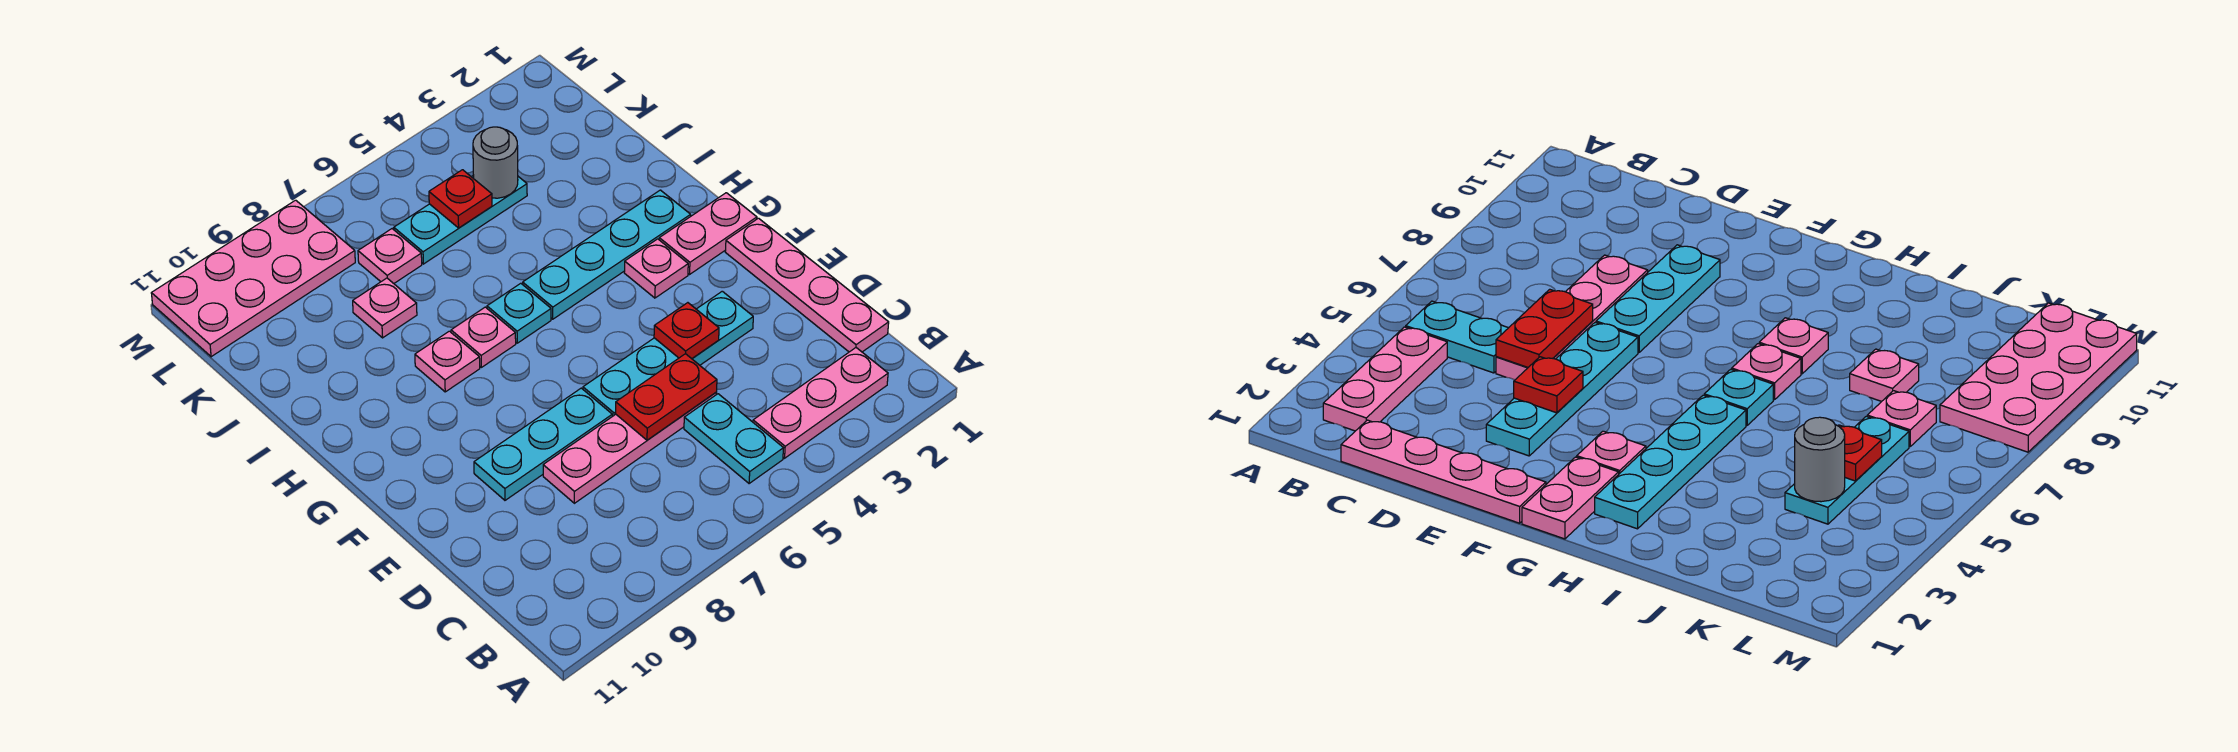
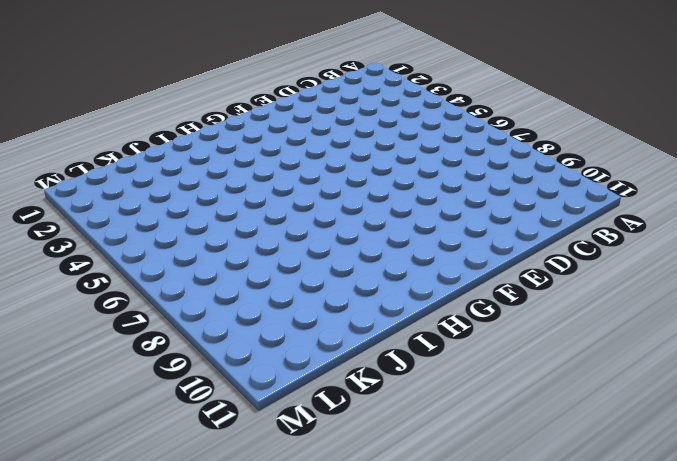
none -> pink plate B2:B4 level 1
none -> cyan plate B5:C5 level 1
none -> pink plate C1:F1 level 1

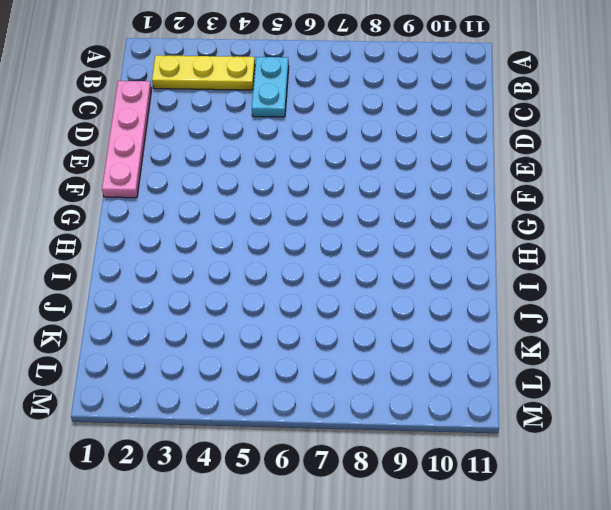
yellow plate B2:B4 level 1 -> pink plate B2:B4 level 1
none -> pink plate D5:D8 level 1
none -> cyan plate E3:E6 level 1
none -> cyan plate E7:E9 level 1

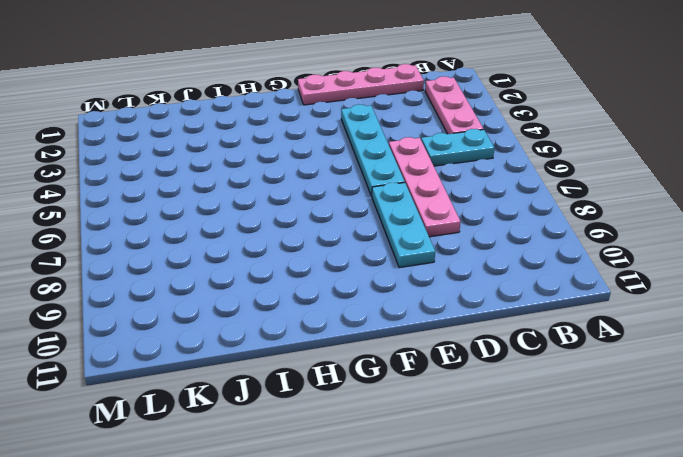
none -> pink plate G1:G2 level 1
none -> pink plate G3 level 1
none -> cyan plate H2:H5 level 1

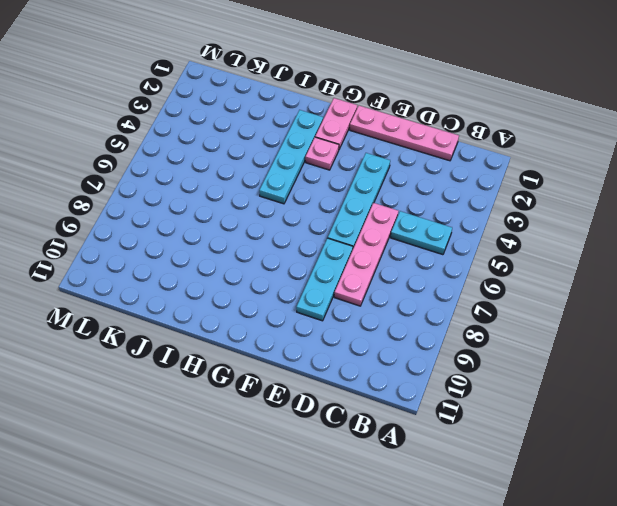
none -> pink plate B2:B4 level 1
none -> cyan plate H6 level 1
none -> pink plate H7 level 1

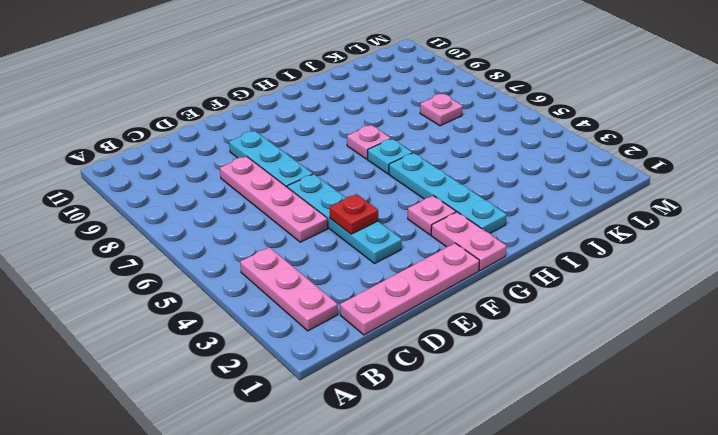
none -> cyan plate B5:C5 level 1
none -> pink plate H8 level 1
none -> pink plate J8 level 1

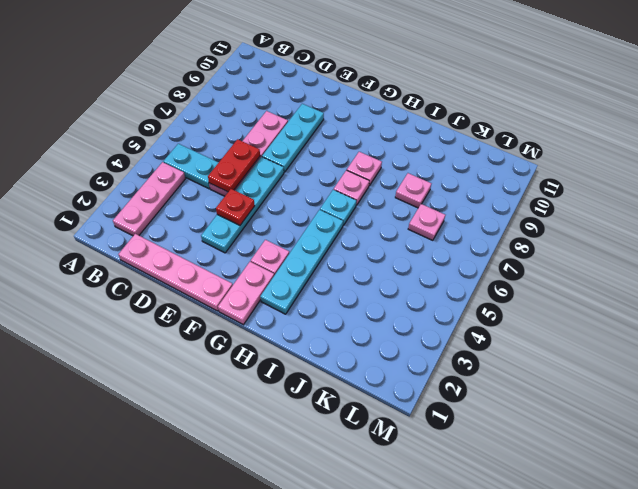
none -> cyan plate K4:K6 level 1
none -> pink plate L8:M11 level 1
none -> grey round brick K4 level 2

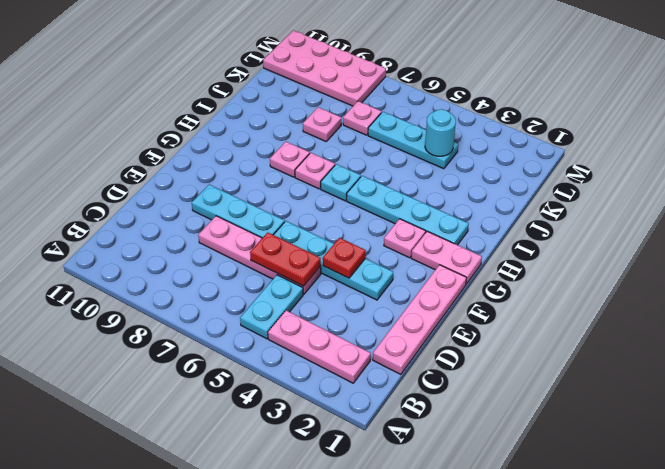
cyan round brick K4 level 2 -> grey round brick K4 level 2
none -> red plate K5 level 2

